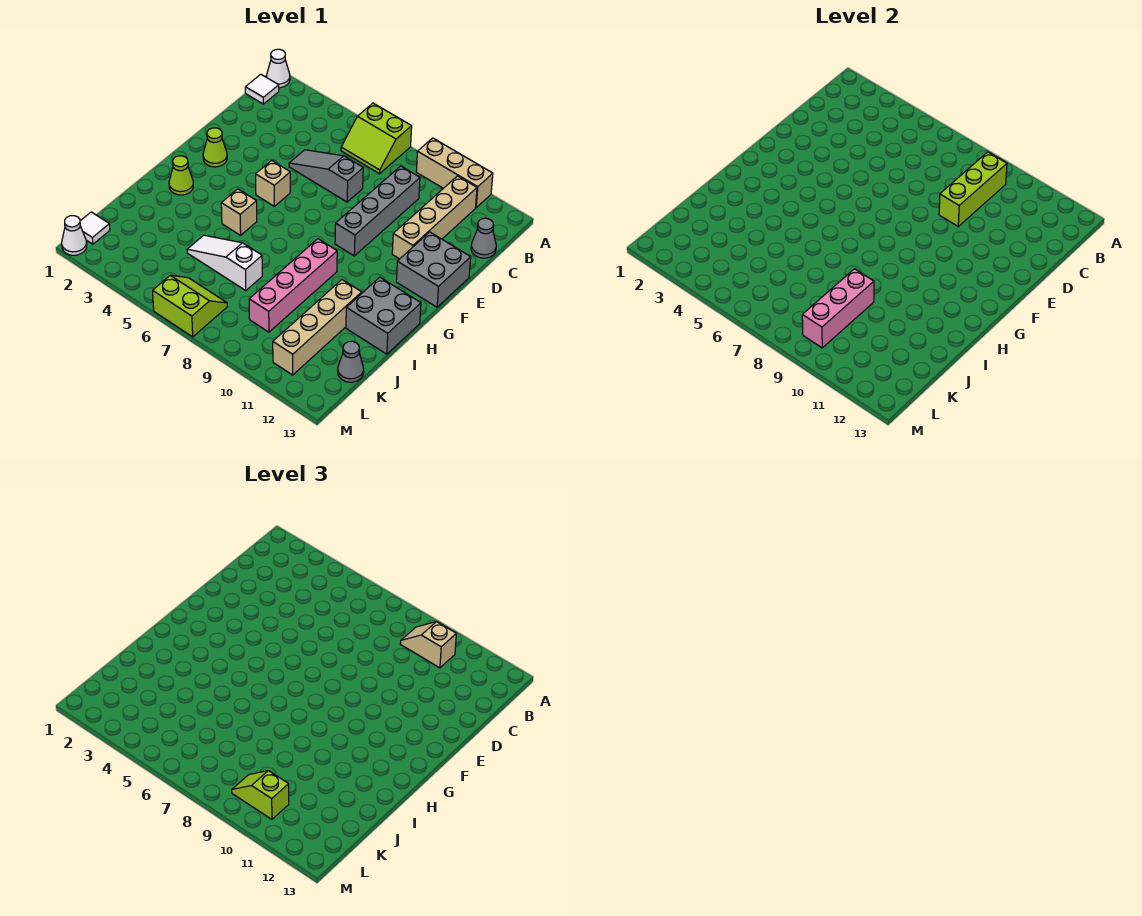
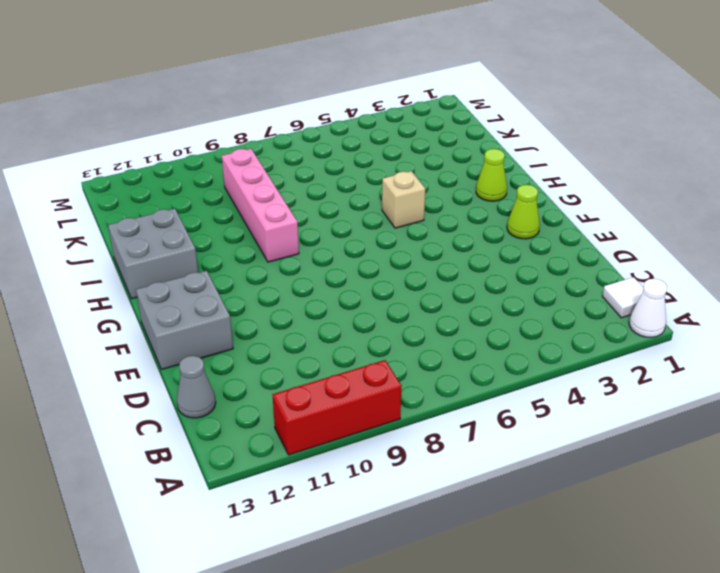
red brick A9:A11 level 1 -> tan brick A9:A11 level 1
none -> lime slope A6:B7 level 1 top A
none -> tan brick B11:E11 level 1
none -> grey brick C9:F9 level 1

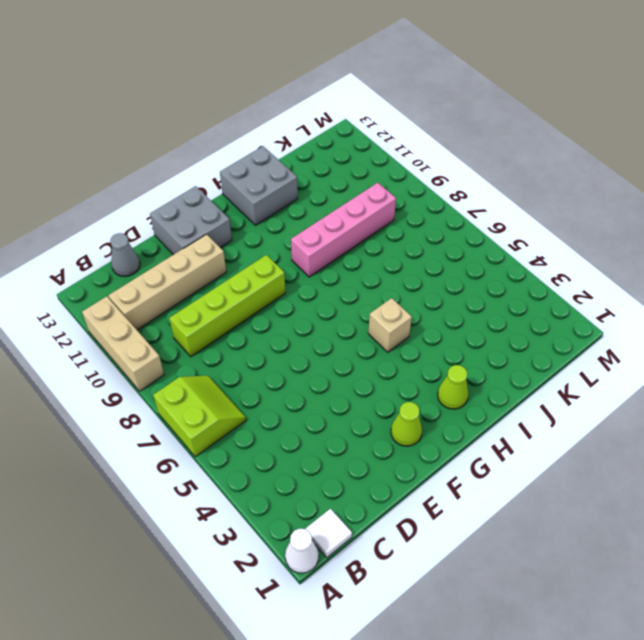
lime brick C9:F9 level 1 -> grey brick C9:F9 level 1
none -> grey slope D5:D7 level 1 top 7
none -> tan brick F5 level 1
none -> tan brick I11:L11 level 1

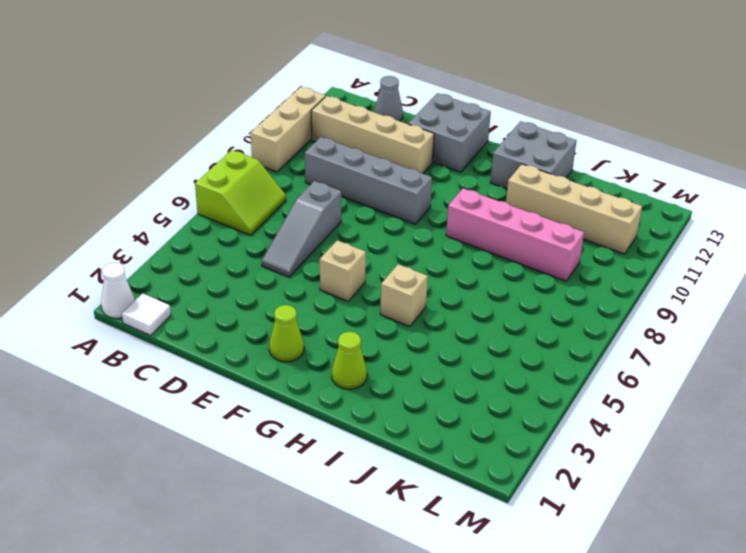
none -> white slope J5:J7 level 1 top 7
none -> grey cone K13 level 1
none -> white tile L1 level 1

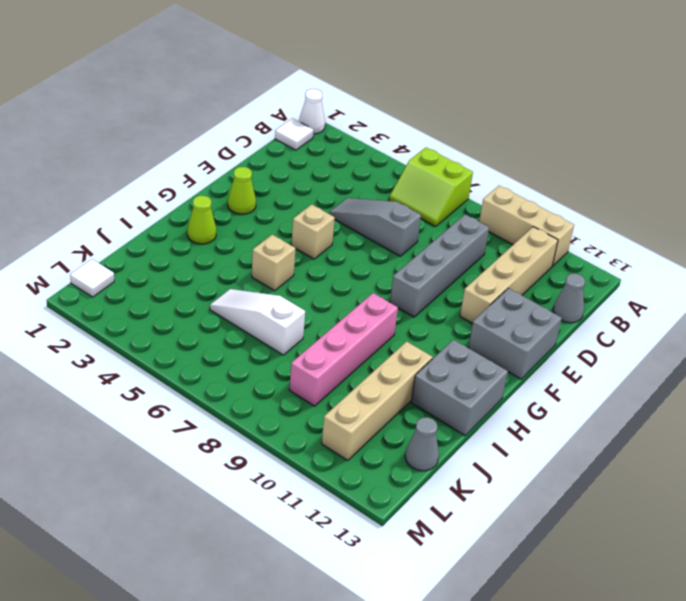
none -> lime slope L6:M7 level 1 top M
none -> white cone M1 level 1
none -> lime brick B9:D9 level 2

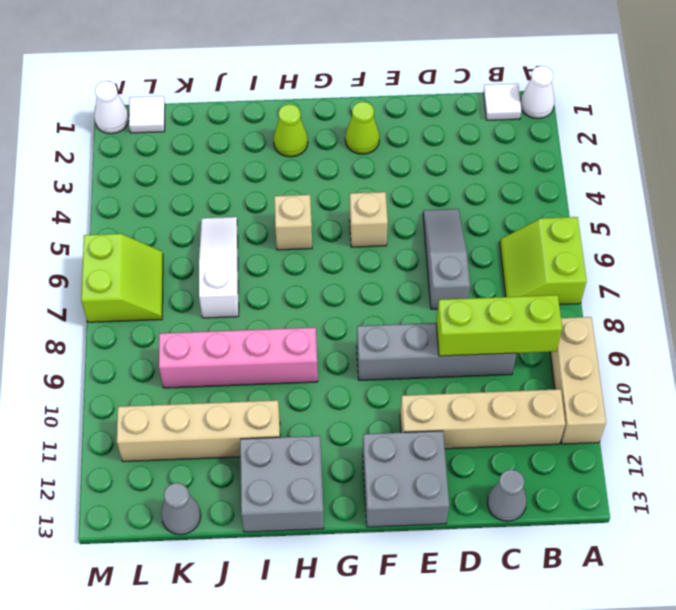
none -> pink brick J9:L9 level 2
none -> tan slope B9:B10 level 3 top 10
none -> lime slope L9:L10 level 3 top 10

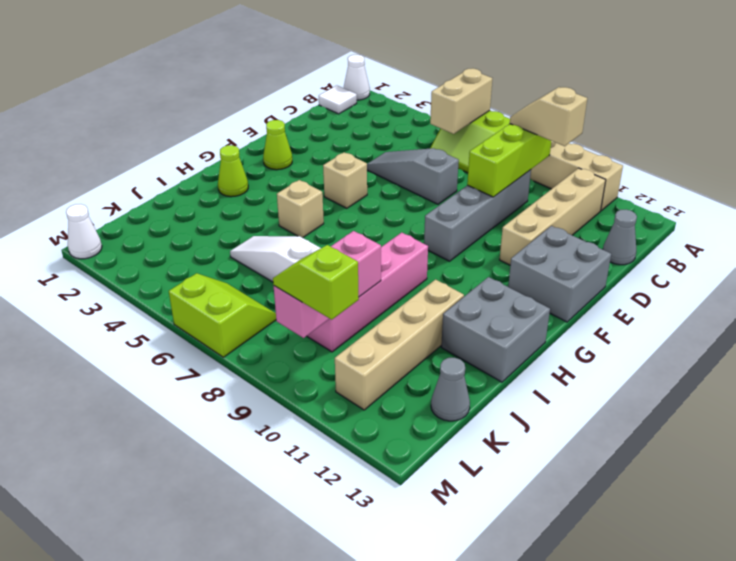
tan brick A6:B6 level 2 -> none
none -> white tile L1 level 1

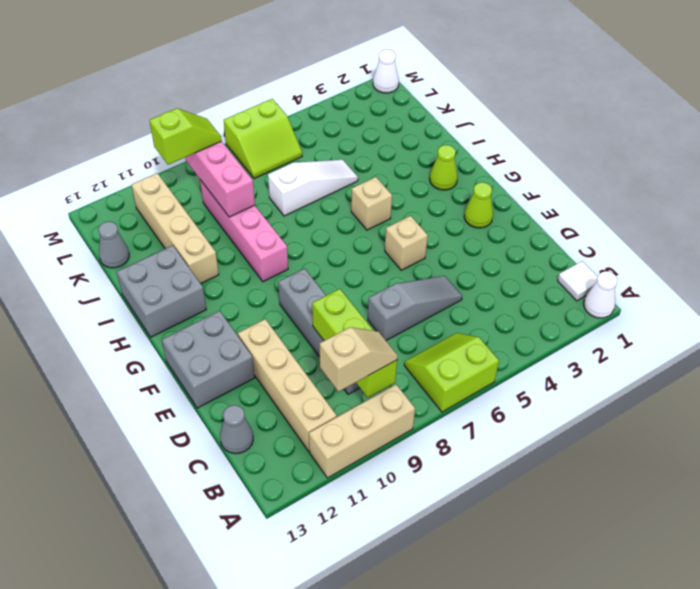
none -> white tile L1 level 1

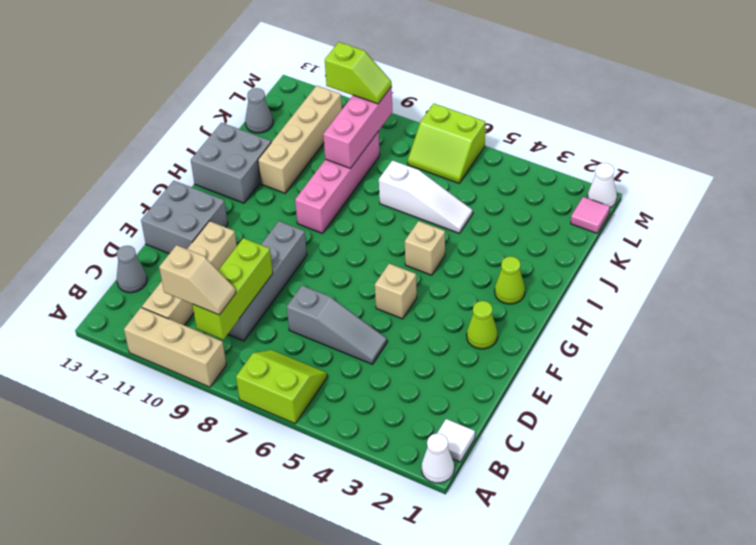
pink tile L1 level 1 -> white tile L1 level 1

